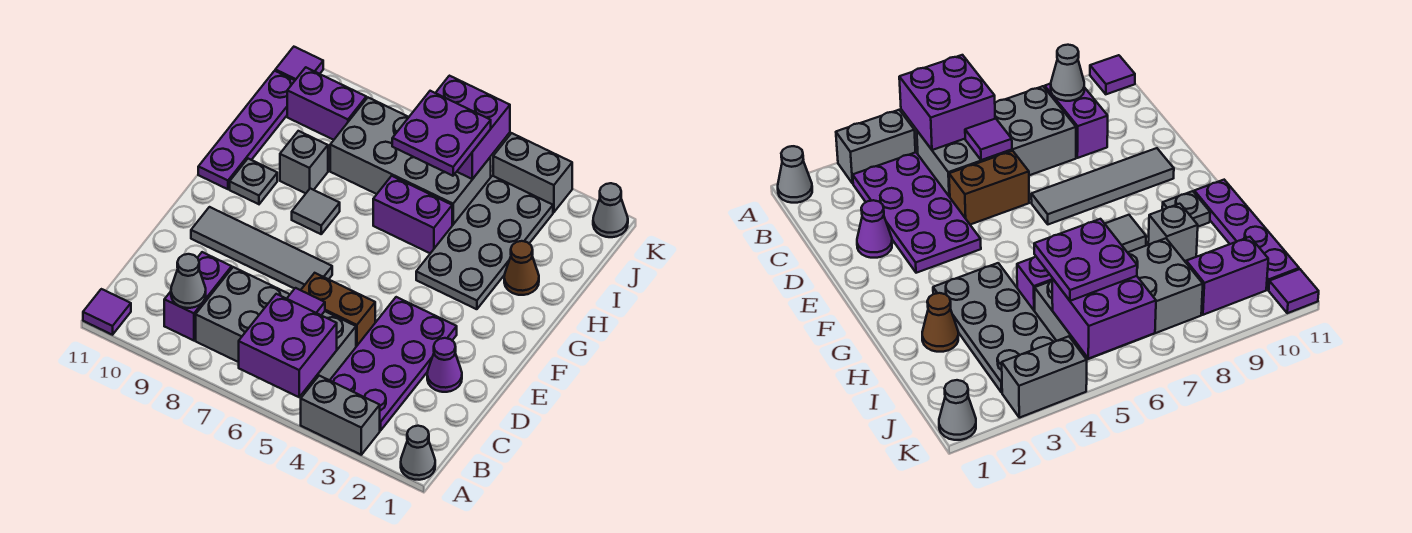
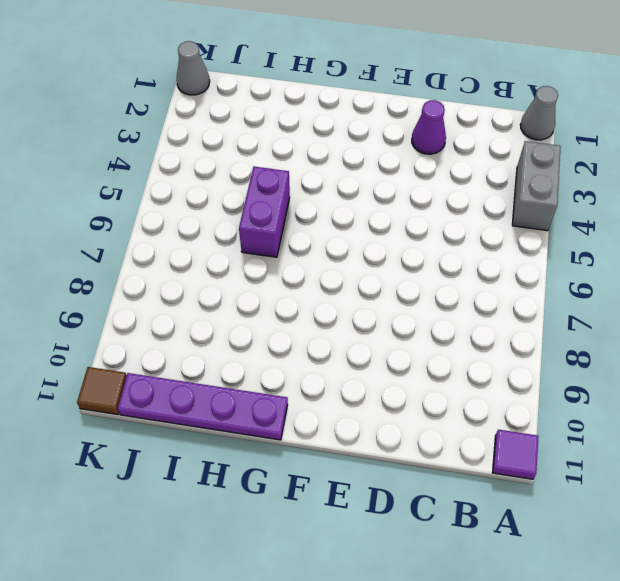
brown tile K11 level 1 -> purple tile K11 level 1
none -> purple plate B3:E4 level 1
none -> grey brick B5:C8 level 1
none -> purple brick B9:C9 level 1

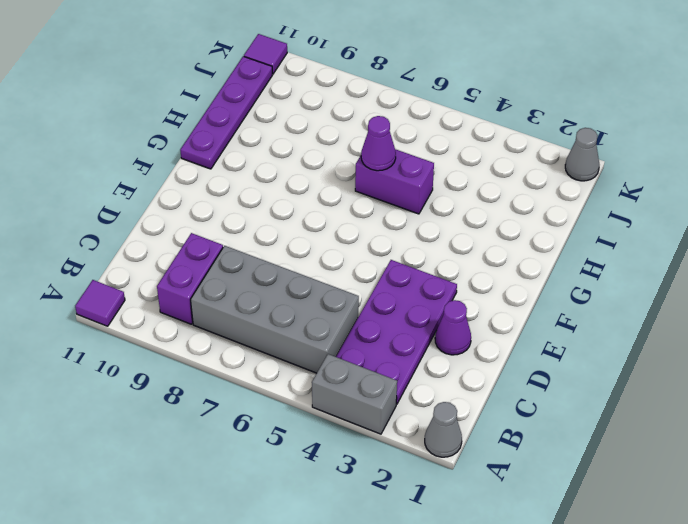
purple cone H6 level 2 -> none
none -> brown brick D5:D6 level 1
none -> grey tile E7:E10 level 1
none -> grey plate G3:J4 level 1

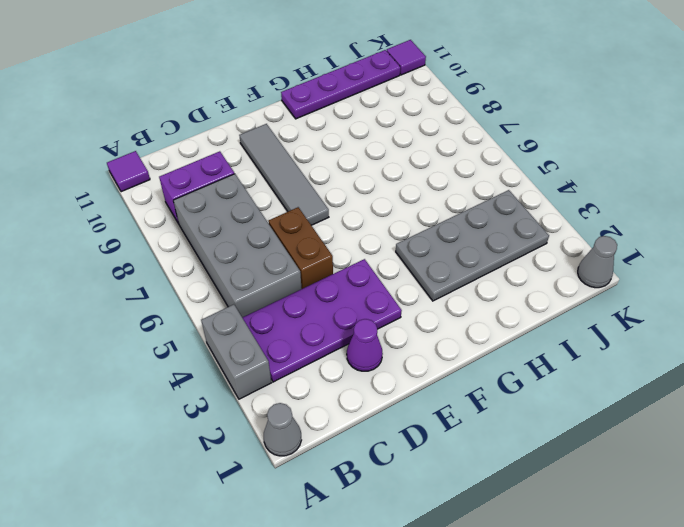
none -> grey tile G8 level 1
none -> grey plate G10 level 1
none -> brown cone H2 level 1

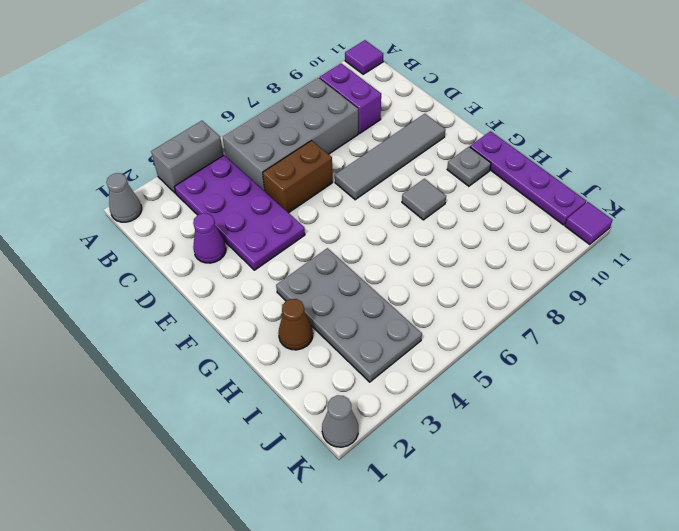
none -> purple brick H5:H6 level 1
none -> grey brick H9 level 1
none -> grey brick I5:J8 level 1

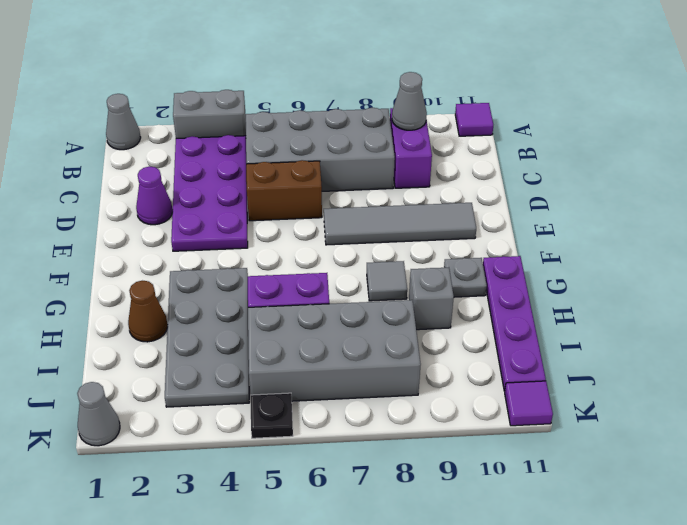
black plate K5 level 1 -> none
none -> purple brick J9:J10 level 1
none -> grey brick K3:K4 level 1
none -> purple brick A5:B6 level 2

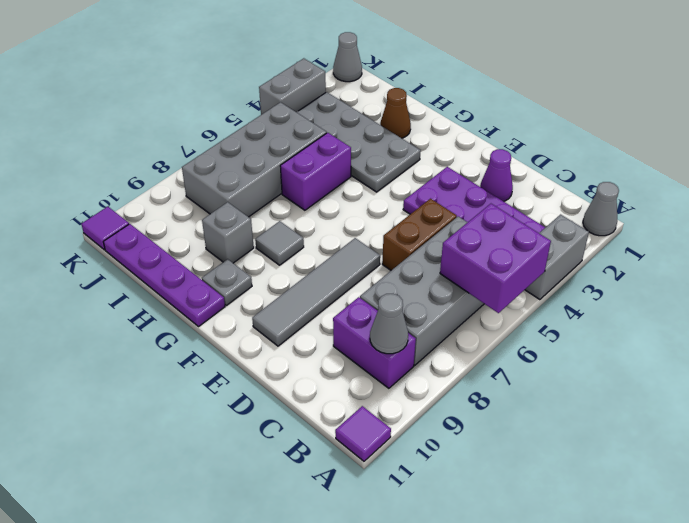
none -> purple brick J9:J10 level 1
none -> purple tile C6 level 2
none -> purple brick J5:K6 level 2

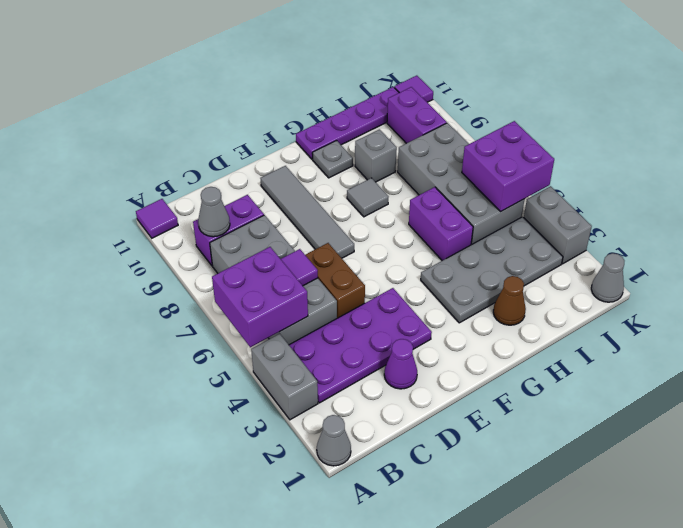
none -> purple plate I5:J6 level 3

